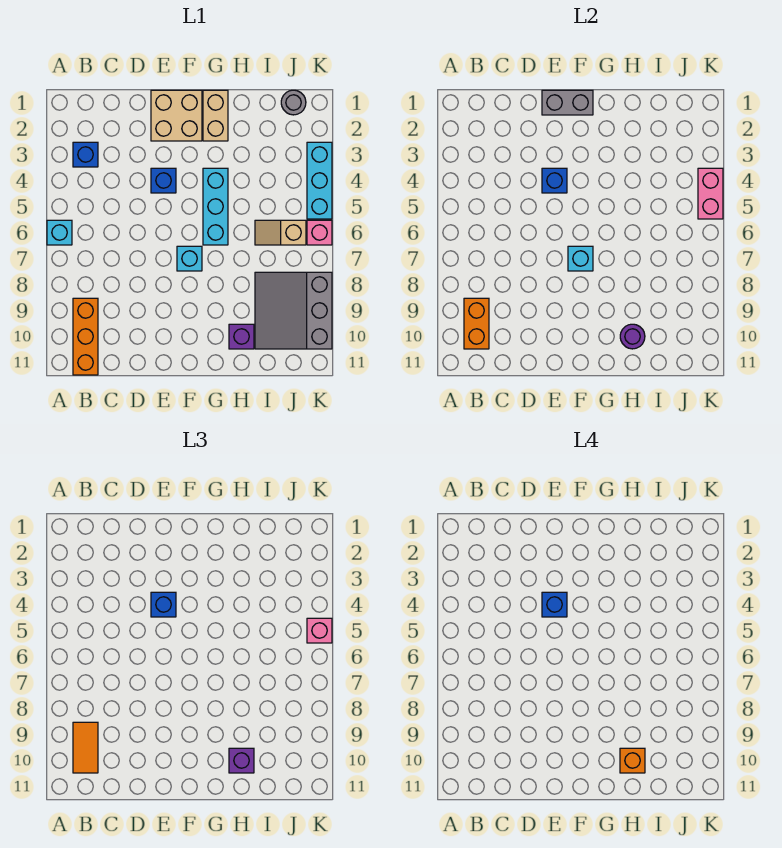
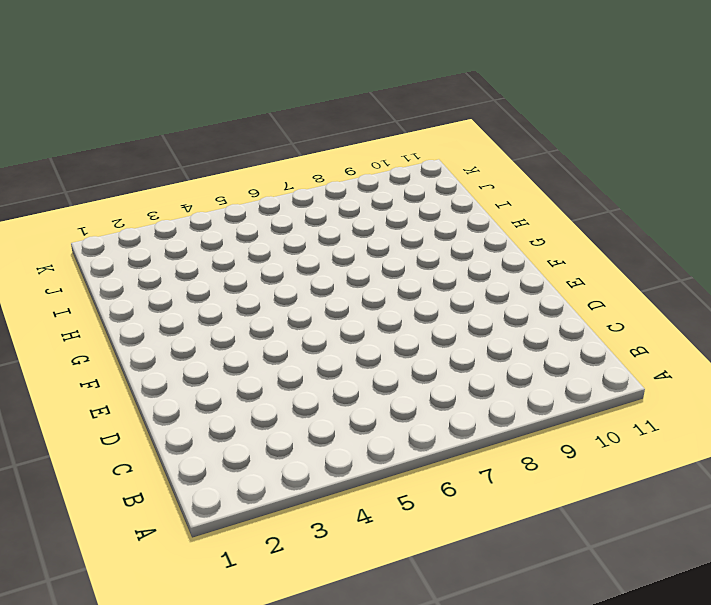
none -> cyan brick A6 level 1
none -> blue brick B3 level 1
none -> orange brick B9:B11 level 1

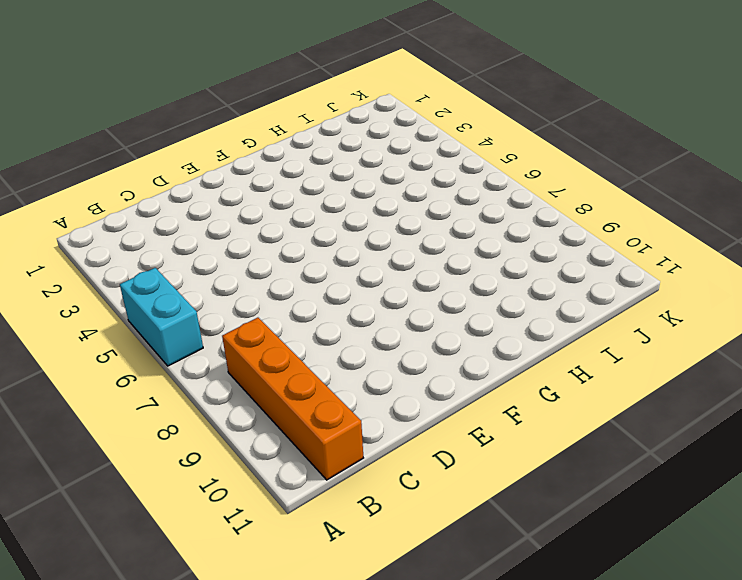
cyan brick A5:A6 level 1 -> cyan brick A6 level 1
orange brick B8:B11 level 1 -> orange brick B9:B11 level 1
none -> blue brick B3 level 1
none -> tan brick E1:F2 level 1
none -> blue brick E4 level 1

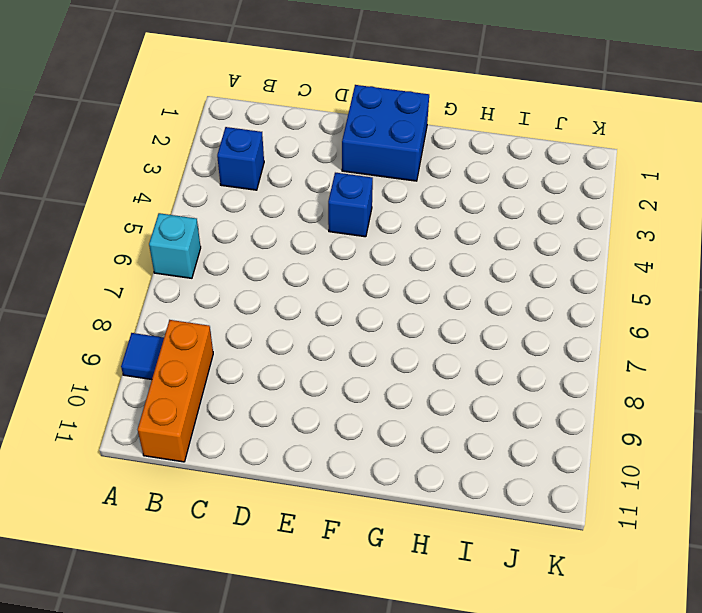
blue tile A9 level 1 -> none
blue brick E1:F2 level 1 -> tan brick E1:F2 level 1
none -> cyan brick F7 level 1
none -> tan brick G1:G2 level 1
none -> cyan brick G4:G6 level 1

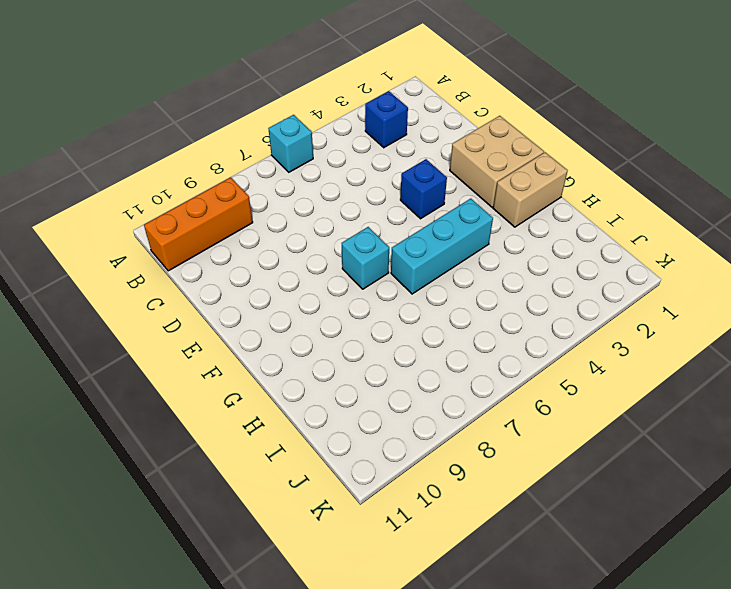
none -> purple brick H10 level 1
none -> tan slope I6:J6 level 1 top J
none -> grey slope I8:K10 level 1 top K

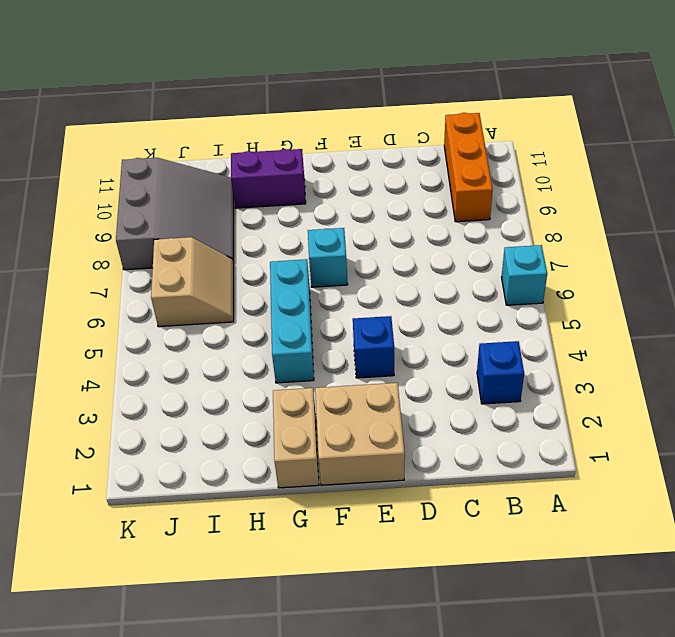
purple brick G10:H10 level 1 -> purple brick H10 level 1
tan slope I6:J7 level 1 top J -> tan slope I6:J6 level 1 top J
none -> grey round brick J1 level 1
none -> cyan brick K3:K5 level 1
none -> pink brick K6 level 1

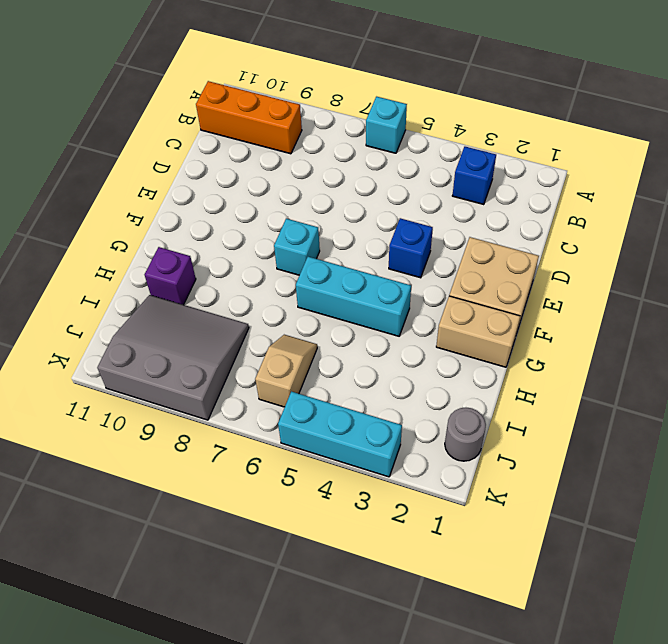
none -> pink brick K6 level 1
none -> orange brick B9:B10 level 2
none -> grey brick E1:F1 level 2

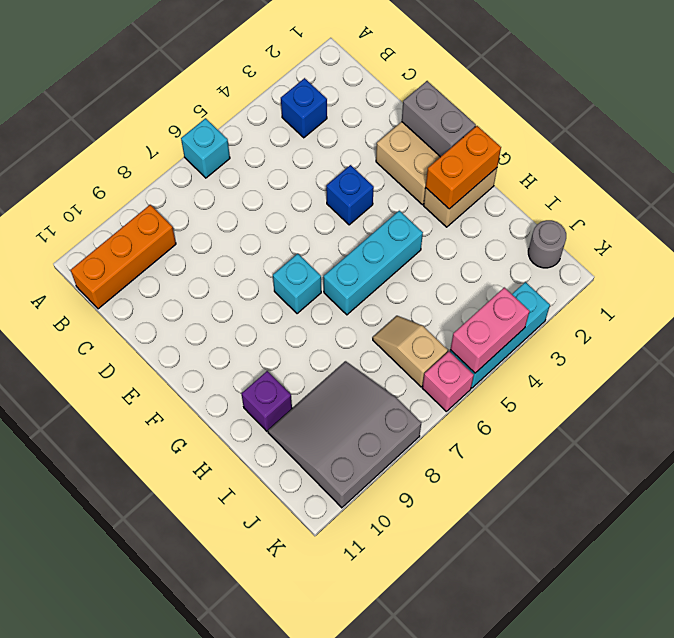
orange brick G1:G2 level 2 -> orange brick B9:B10 level 2
none -> blue brick E4 level 2
none -> cyan brick F7 level 2
none -> purple round brick H10 level 2

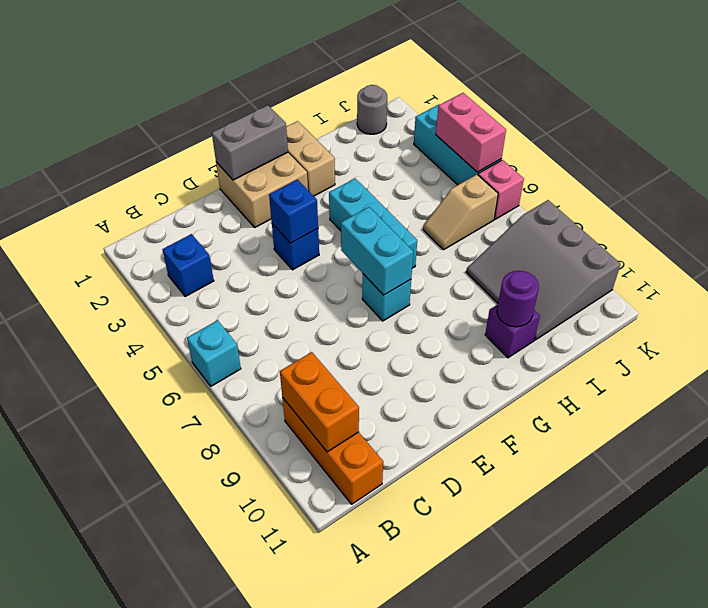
cyan brick F6:F7 level 2 -> cyan brick F7 level 2
none -> orange tile B9:B10 level 3
none -> blue brick E4 level 3
none -> purple brick H10 level 3

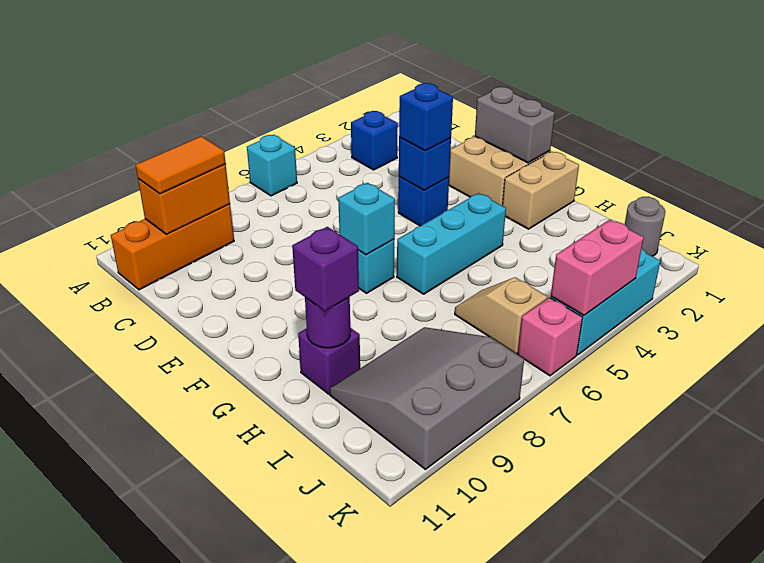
none -> pink brick K5 level 3
none -> blue brick E4 level 4
none -> orange brick H10 level 4

